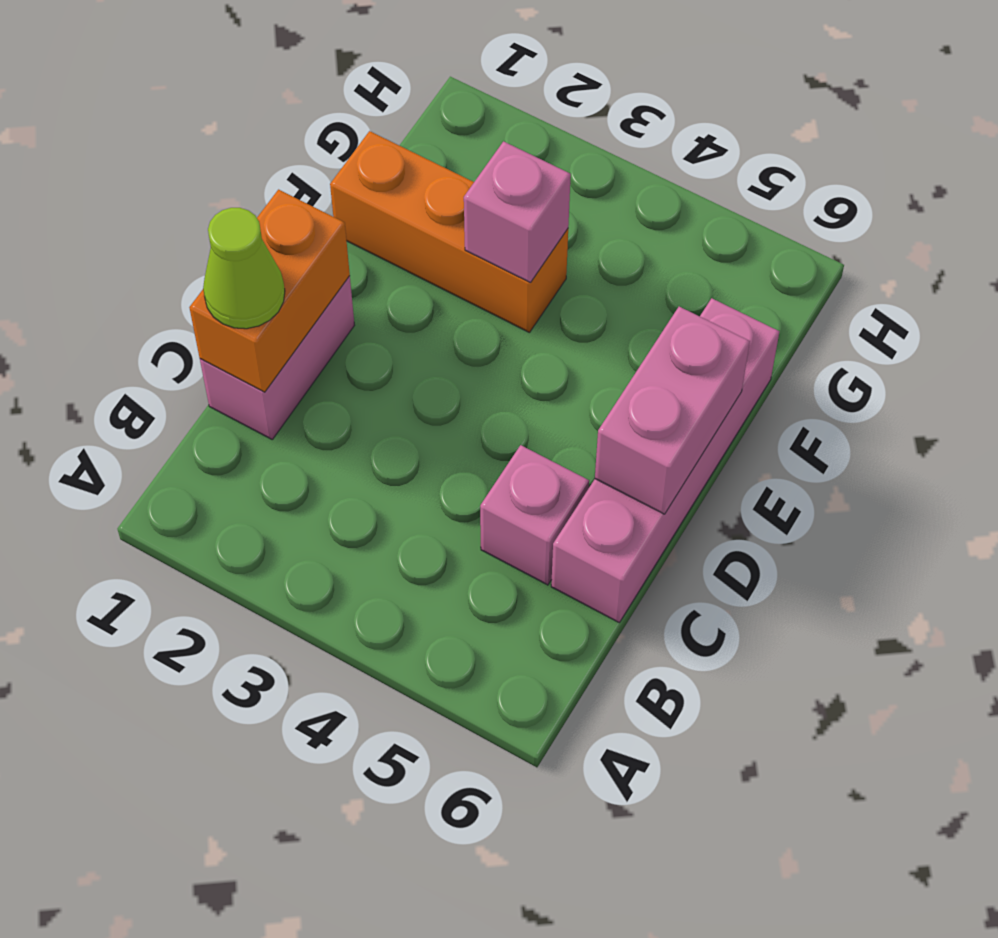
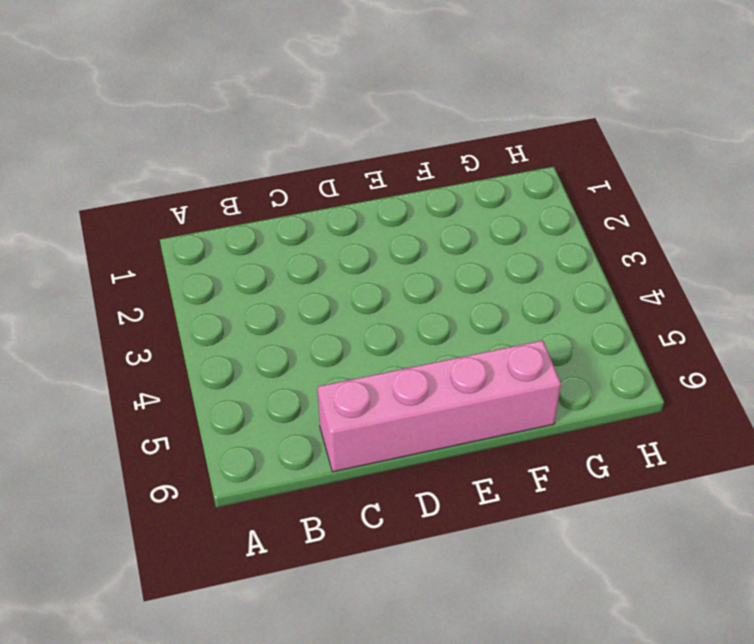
none -> pink brick C1:D1 level 1
none -> pink brick C5 level 1

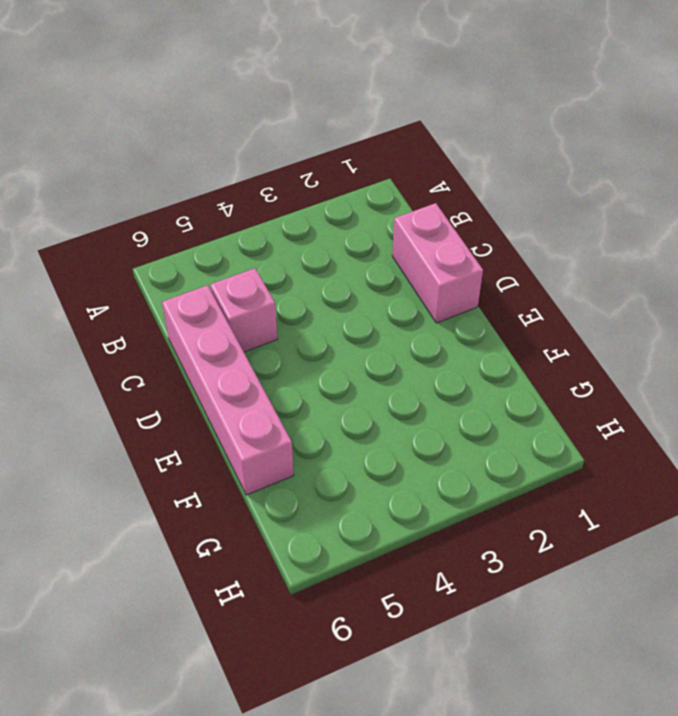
none -> orange brick F1:F3 level 1
none -> orange brick C1:D1 level 2

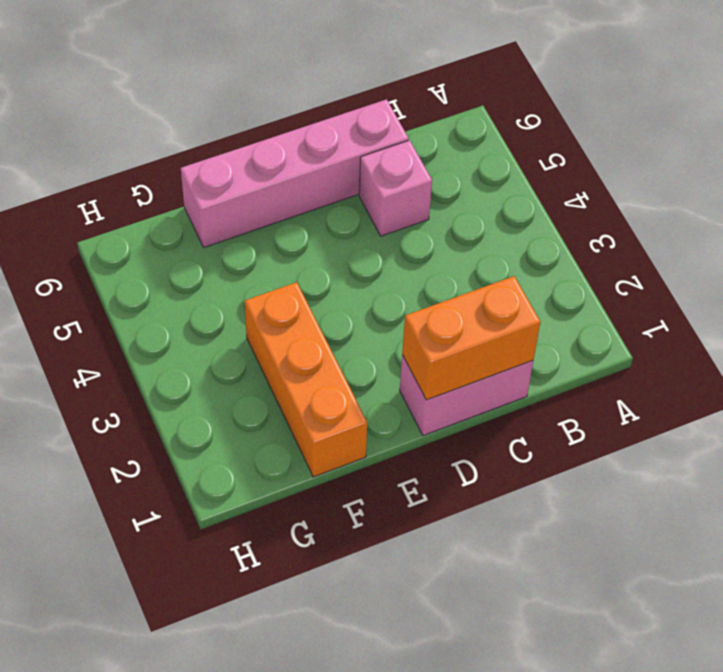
none -> pink brick D6:E6 level 2
none -> pink brick F3 level 2

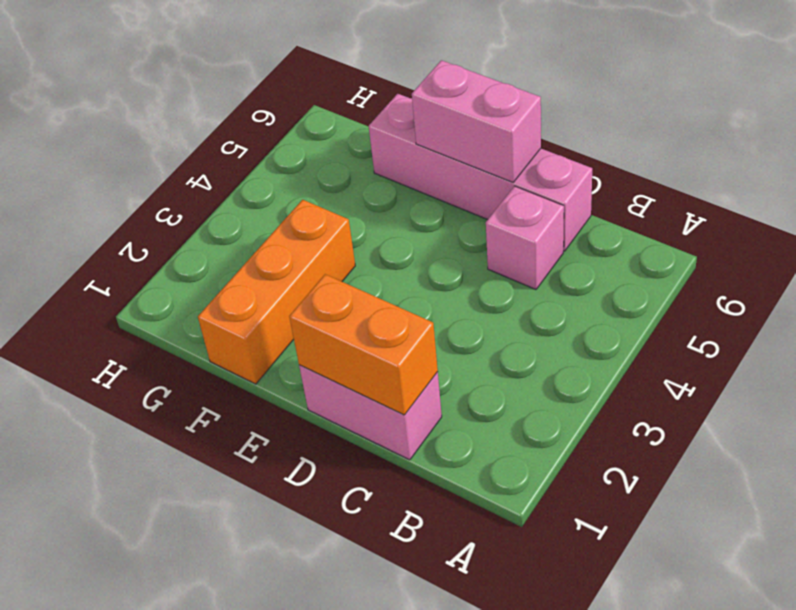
none -> pink brick F3 level 2
none -> lime cone C1 level 3

